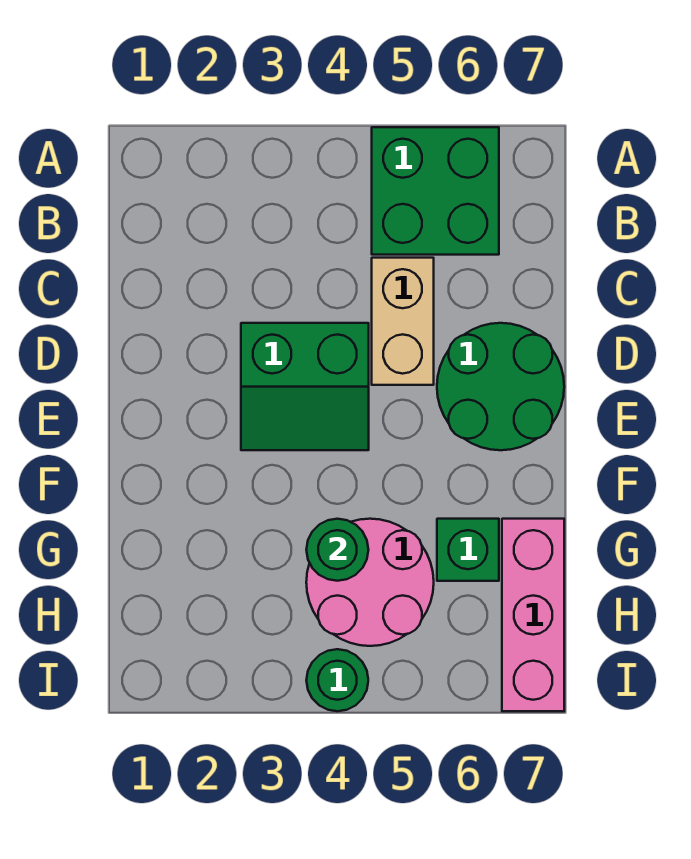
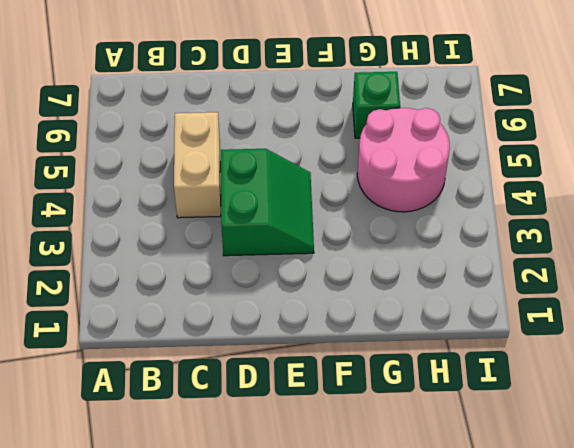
tan brick C4:C5 level 1 -> tan brick C5:D5 level 1
none -> green brick A5:B6 level 1
none -> green round brick D6:E7 level 1

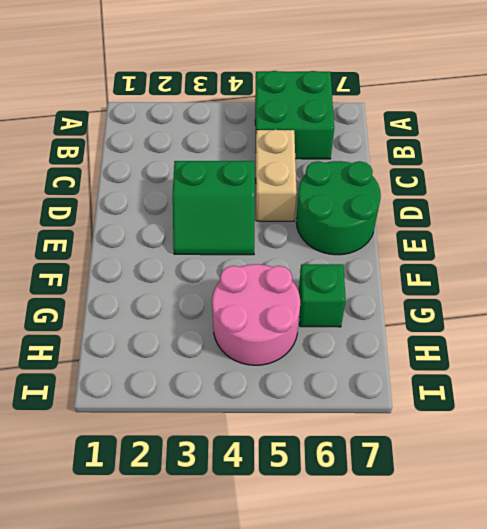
none -> pink brick G7:I7 level 1
none -> green round brick I4 level 1

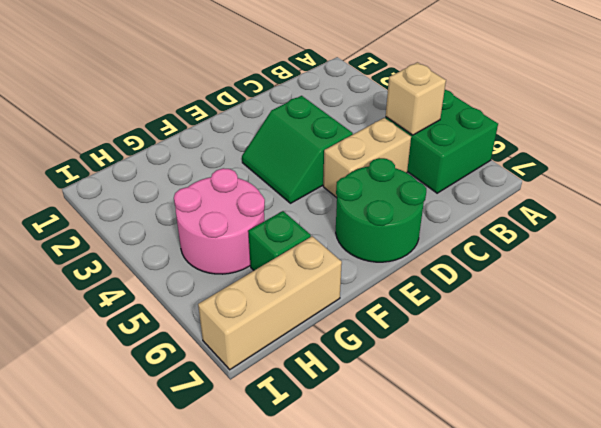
tan brick B5 level 2 -> none
tan brick G7:I7 level 1 -> pink brick G7:I7 level 1
none -> green round brick I4 level 1
none -> green round brick G4 level 2

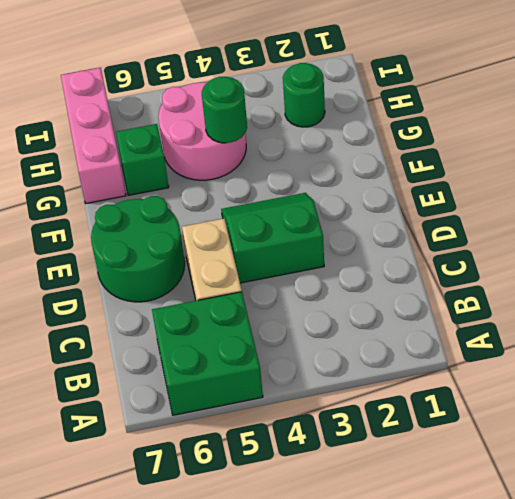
green round brick H2 level 1 -> green round brick I4 level 1

